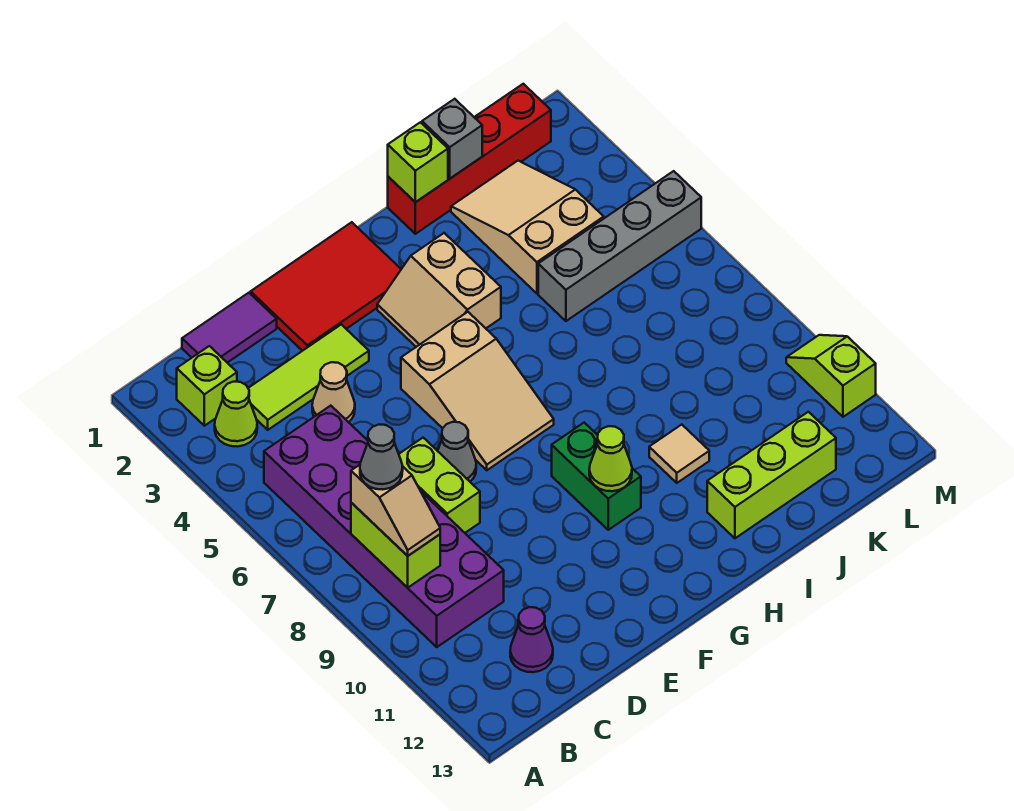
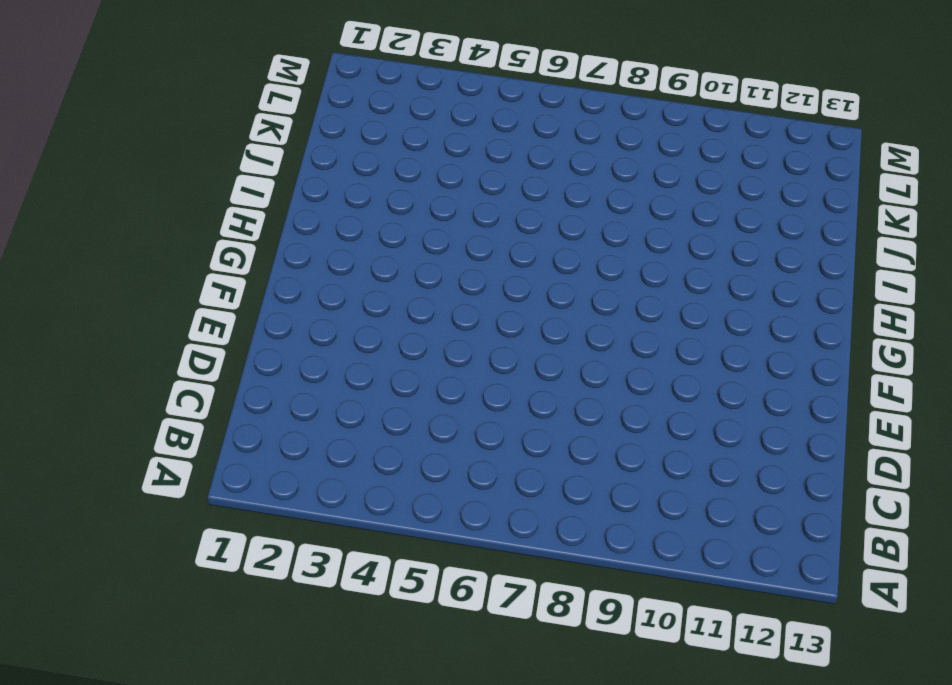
none -> lime brick B2 level 1
none -> lime cone B3 level 1
none -> purple brick B5:C10 level 1

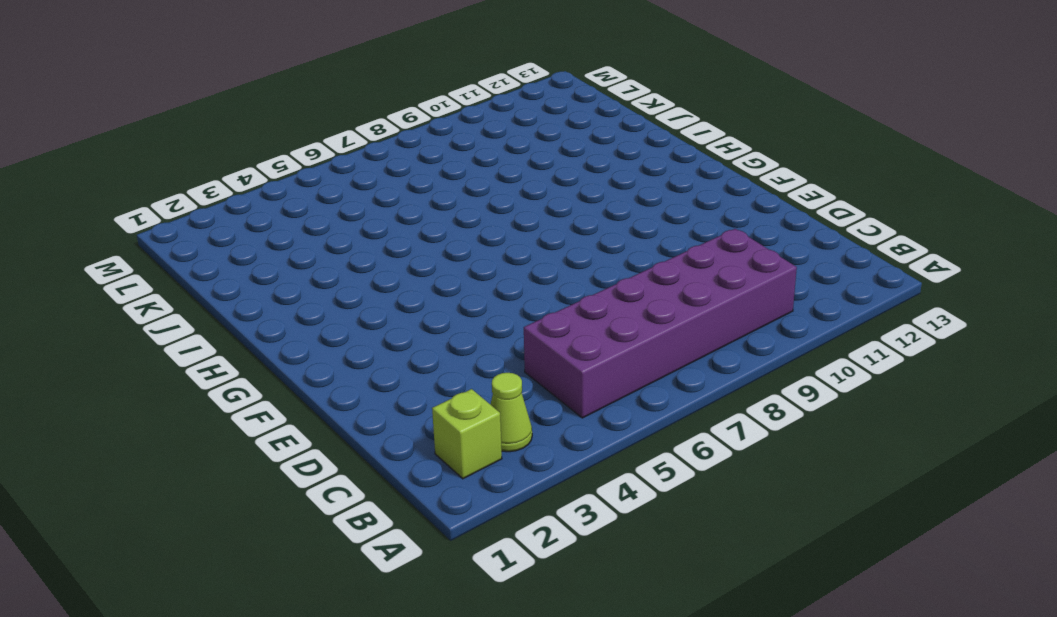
none -> purple tile C1:D1 level 1
none -> lime tile C3:E3 level 1
none -> purple cone C12 level 1

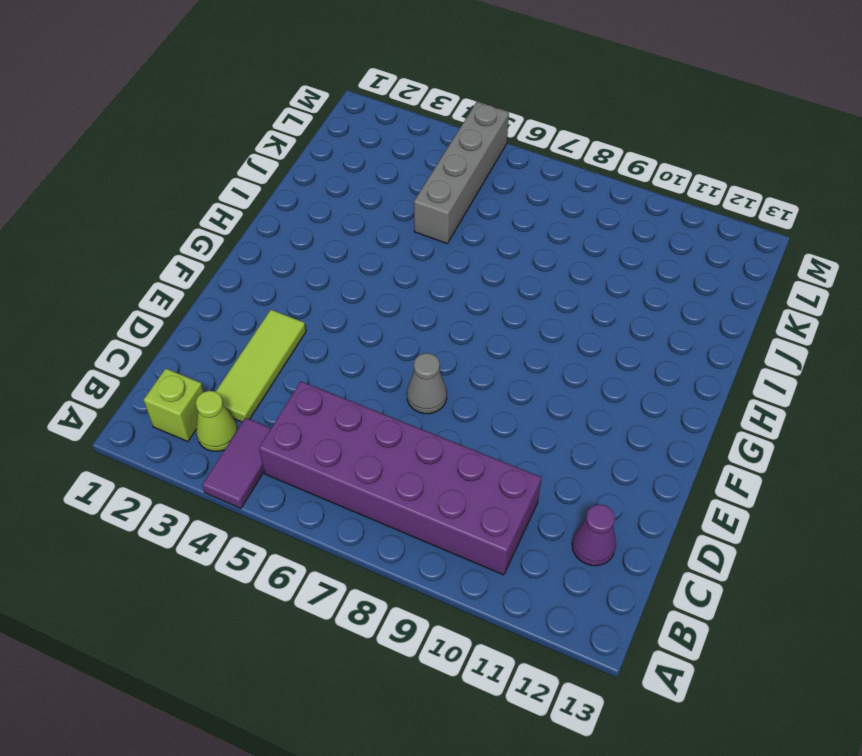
purple tile A4:B4 level 1 -> purple tile C1:D1 level 1
none -> tan cone D4 level 1
none -> lime brick D7:D8 level 1
none -> red tile E1:G2 level 1

